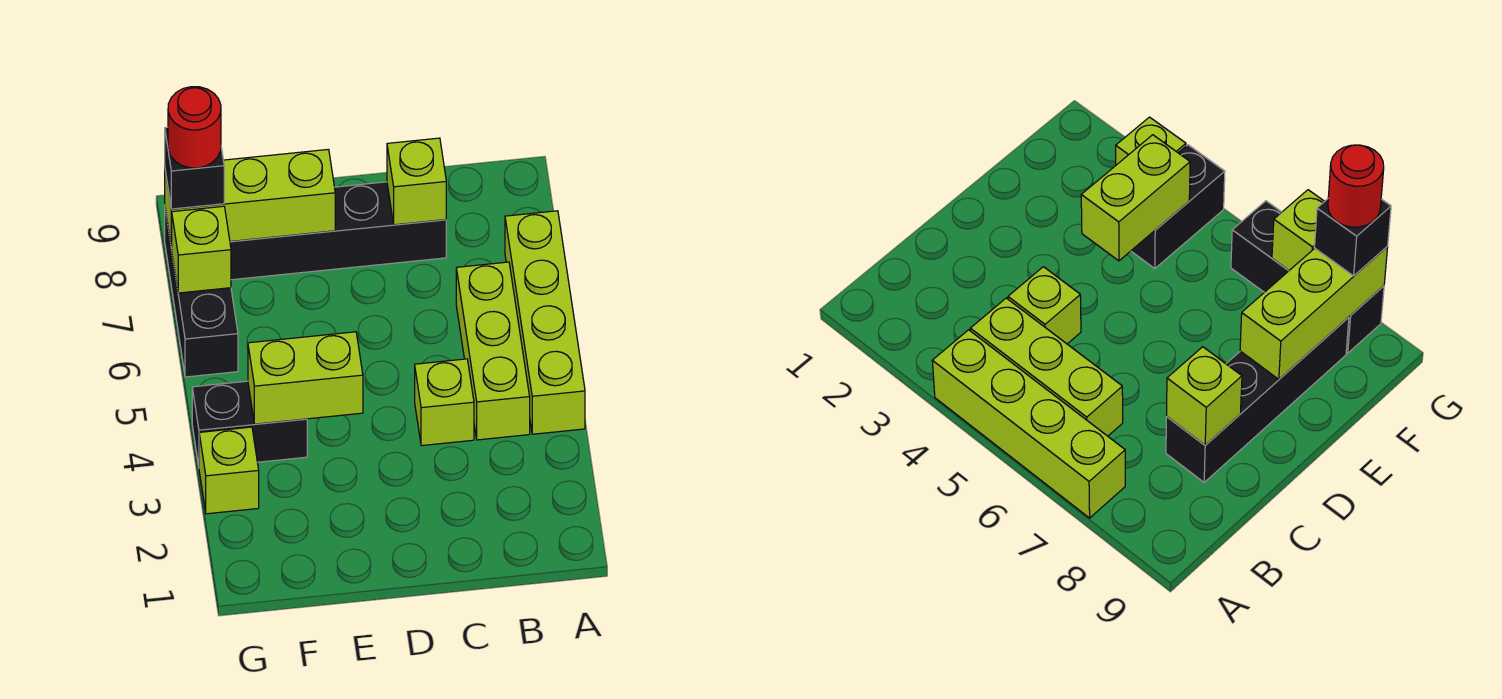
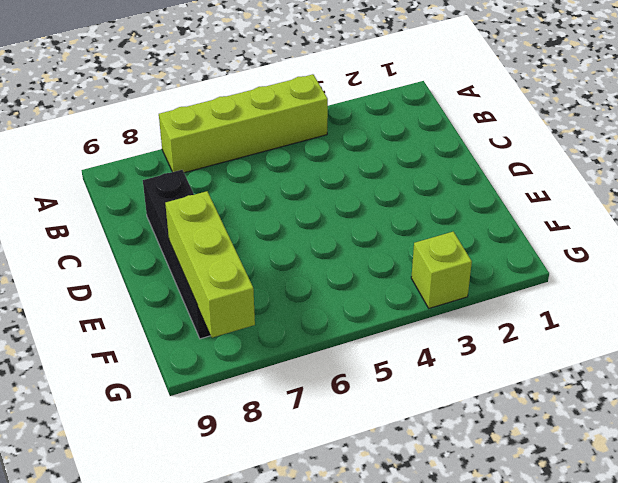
none -> lime brick B4:B6 level 1
none -> lime brick C4 level 1
none -> black brick F4:G4 level 1

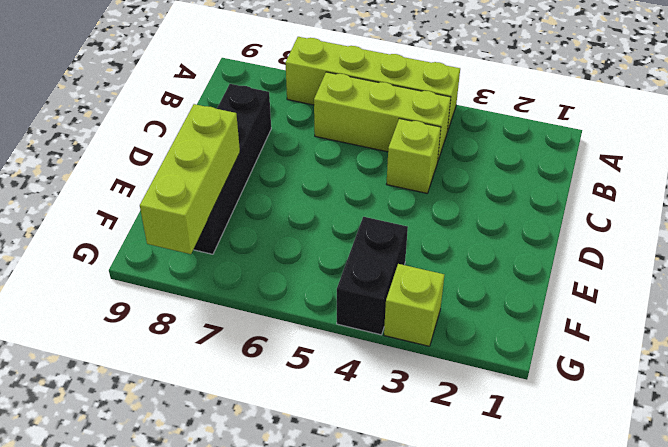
none -> black brick G6:G8 level 1
none -> lime brick C8 level 2
none -> lime brick E4:F4 level 2

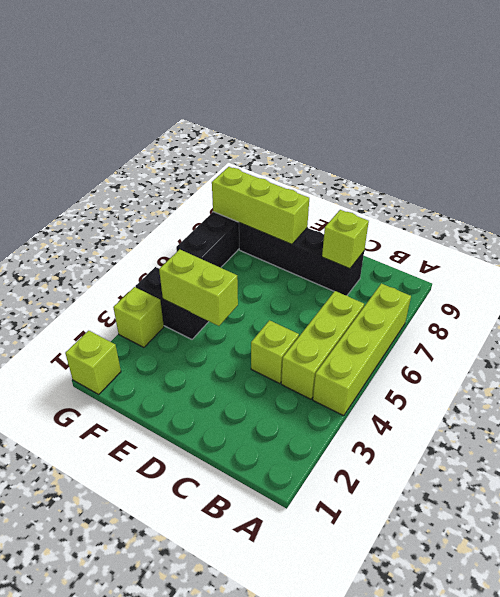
lime brick G1 level 1 -> lime brick G7 level 2
none -> black brick G8 level 3
none -> red round brick G8 level 4

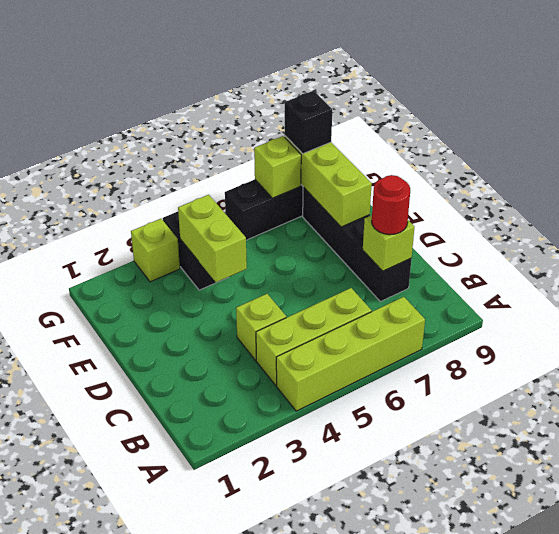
red round brick C8 level 3 -> red round brick G8 level 4

